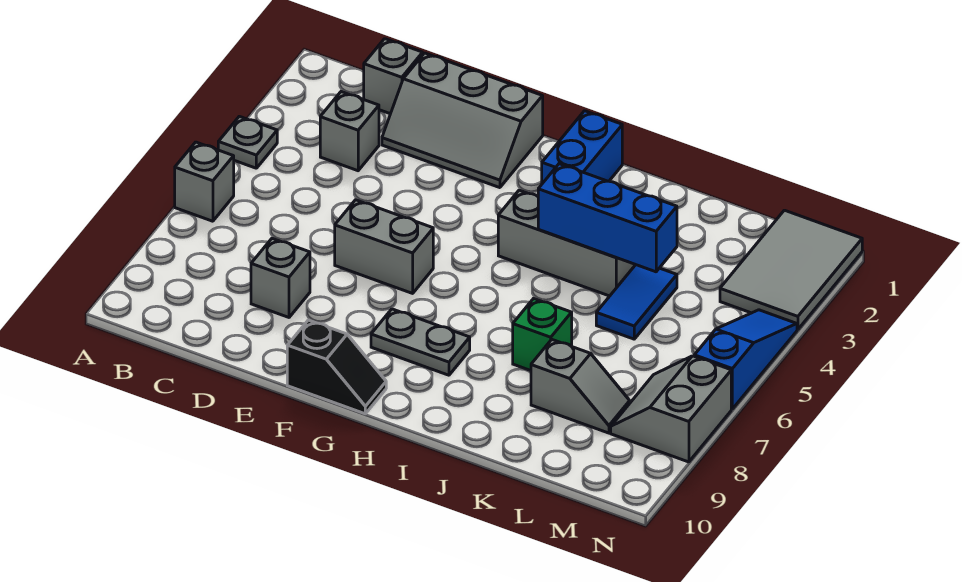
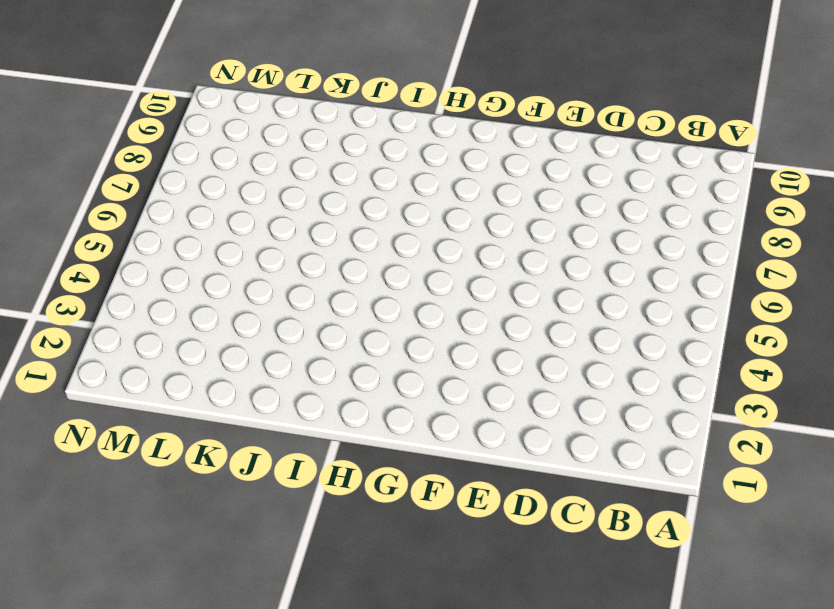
none -> grey plate A4 level 1
none -> grey brick A6 level 1
none -> grey brick C1 level 1

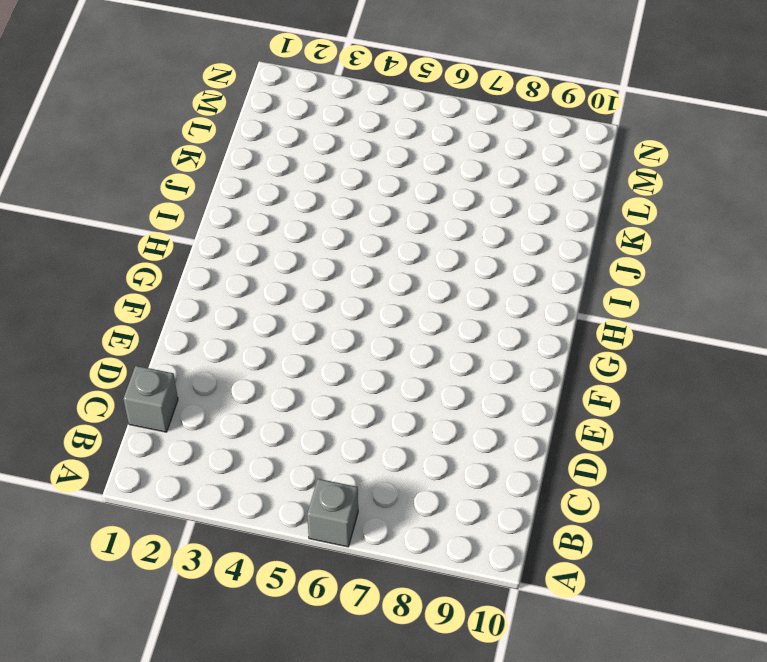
none -> grey plate A4 level 1
none -> grey brick C3 level 1
none -> grey slope D1:F2 level 1 top 1

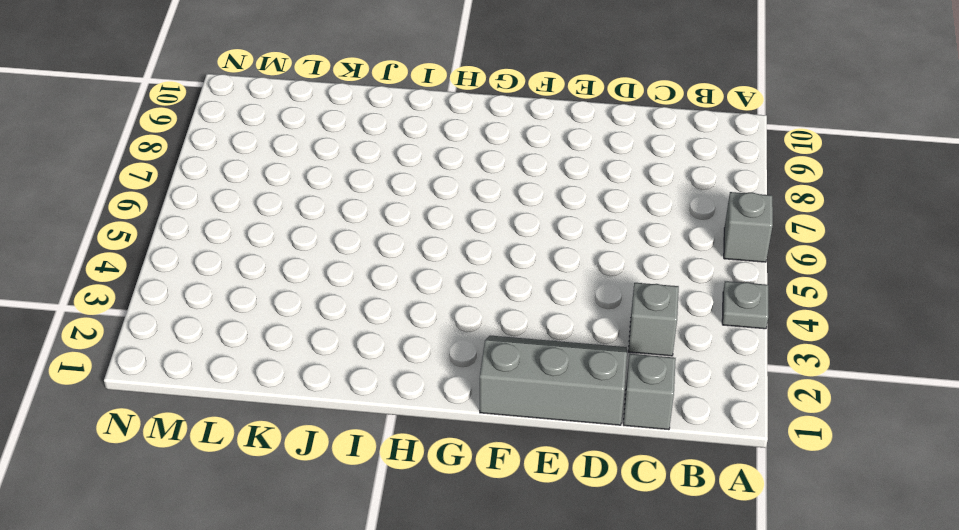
none -> grey brick D8 level 1
none -> grey brick E6:F6 level 1
none -> black slope F10:G10 level 1 top F

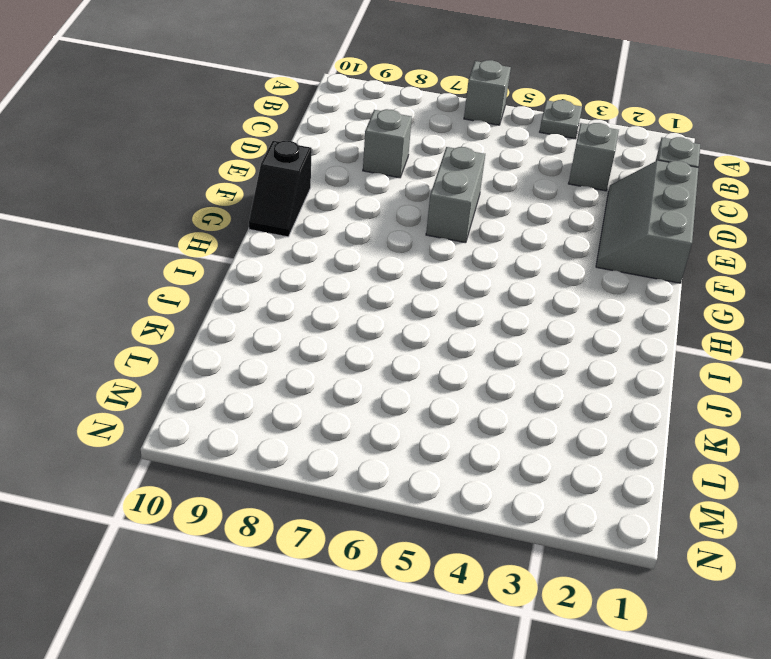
none -> grey plate G8:H8 level 1
none -> blue brick H1:H2 level 1
none -> grey brick H4:J4 level 1

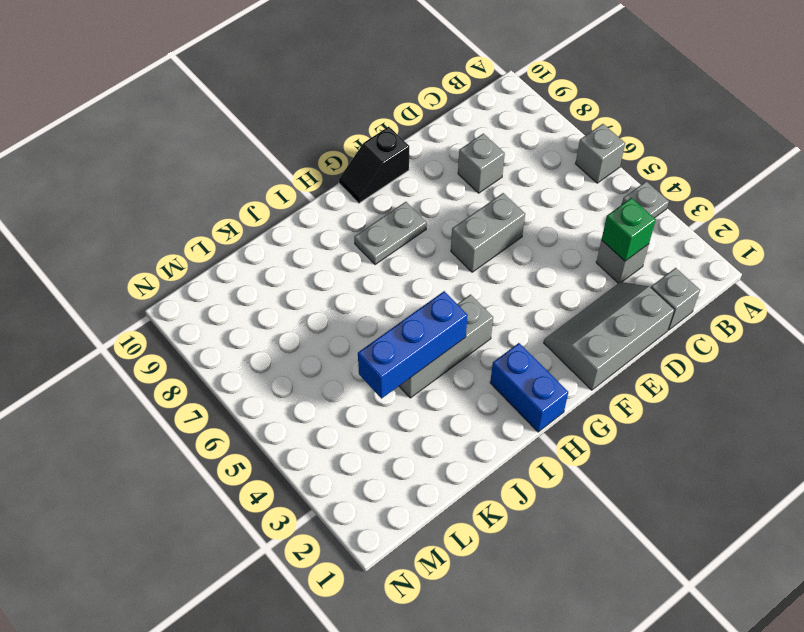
green brick C3 level 2 -> green brick J7 level 1
none -> blue tile K4:K5 level 1
none -> grey slope K8:L8 level 1 top K
none -> grey tile M1:N3 level 1

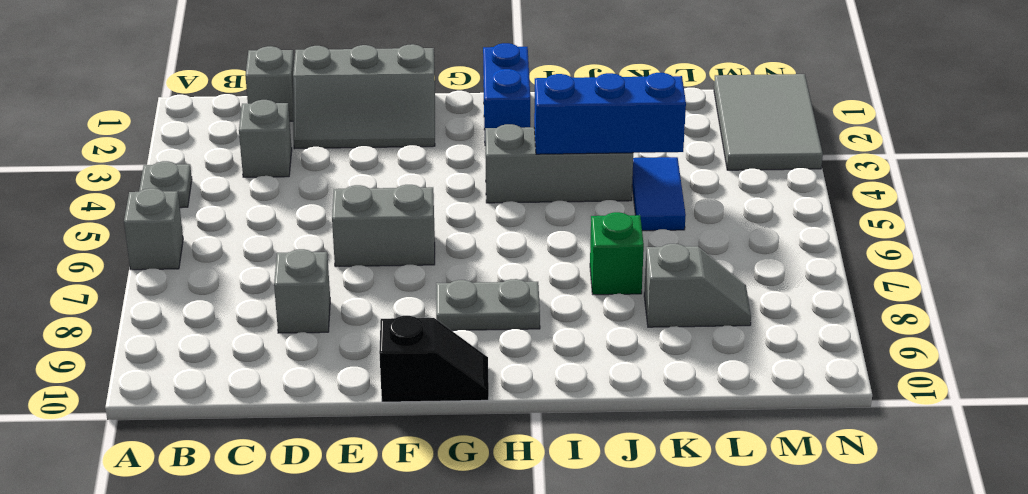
none -> grey slope M7:N8 level 1 top N
none -> blue slope N4:N6 level 1 top 6

